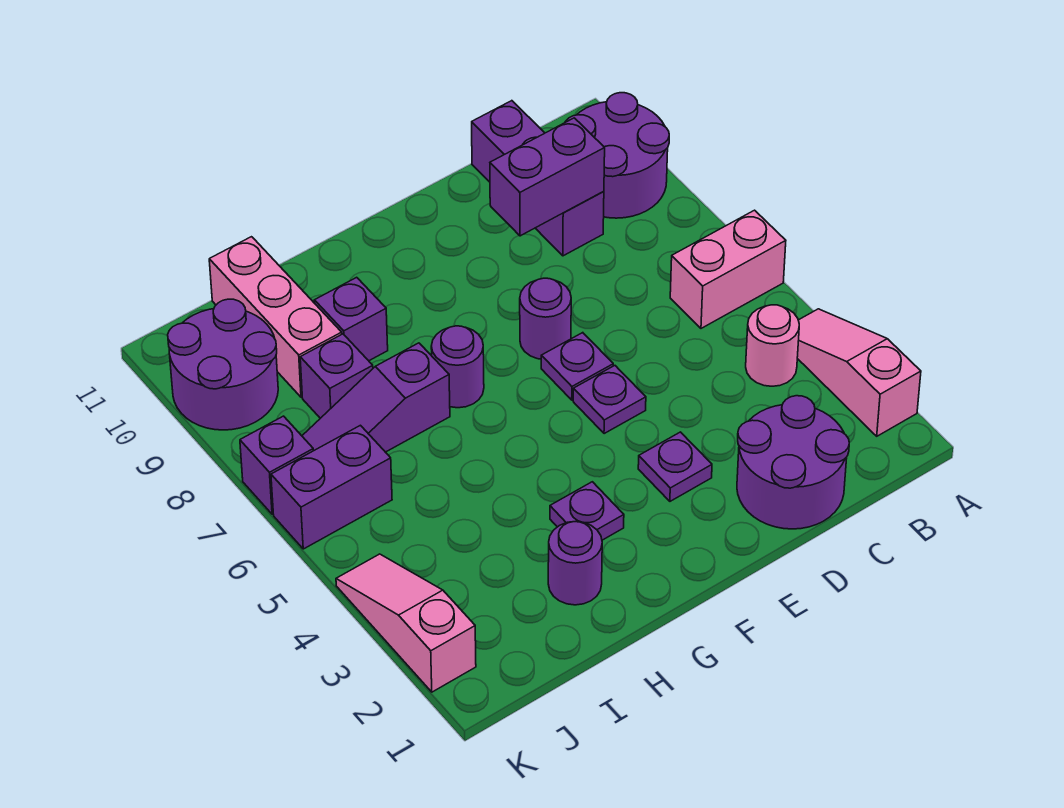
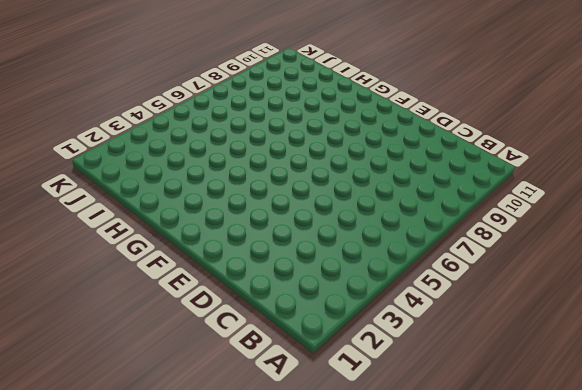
none -> pink slope A2:A4 level 1 top 2
none -> pink brick A6:B6 level 1
none -> purple round brick A9:B10 level 1

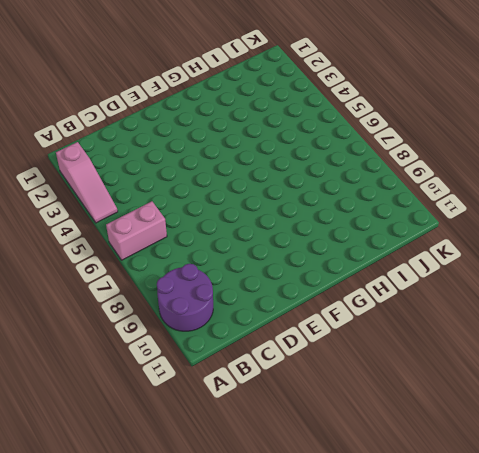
none -> pink round brick B4 level 1
none -> purple round brick C1:D2 level 1
none -> purple brick C9:C11 level 1

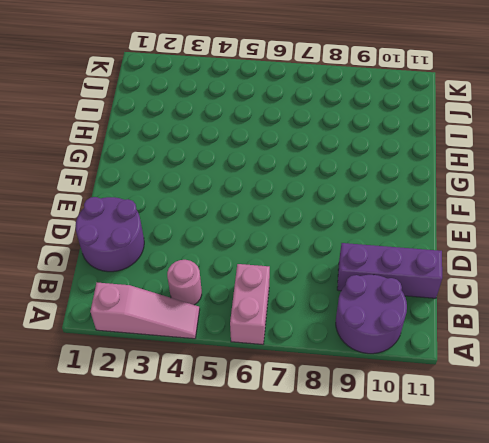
none -> purple plate E3 level 1
none -> purple plate E5 level 1
none -> purple plate E6 level 1

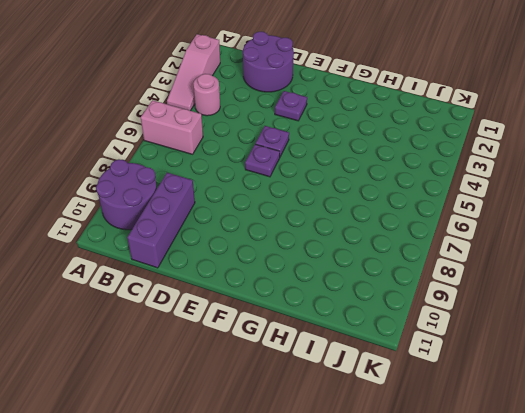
none -> purple round brick E7 level 1
none -> purple plate G3 level 1
none -> purple round brick G7 level 1

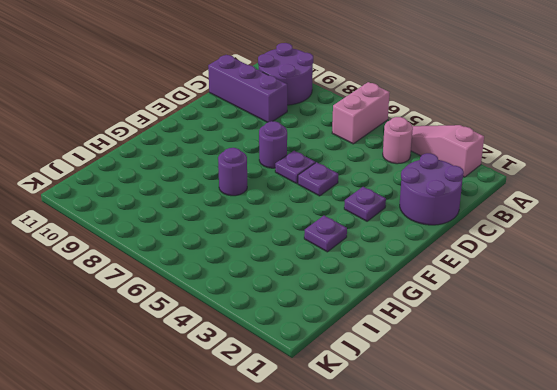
none -> purple round brick H2 level 1
none -> purple slope H7:J7 level 1 top H
none -> purple brick H9 level 1

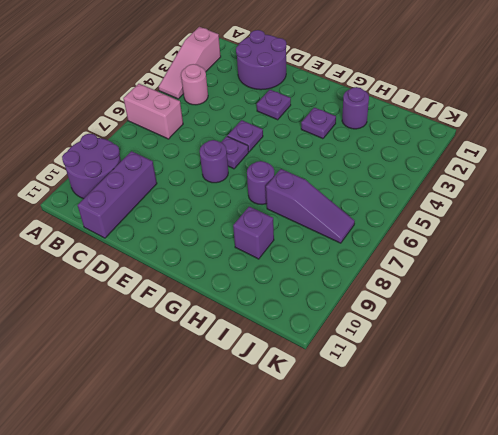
none -> purple brick I8 level 1
none -> pink brick I9:I11 level 1
none -> purple brick J6:K6 level 1

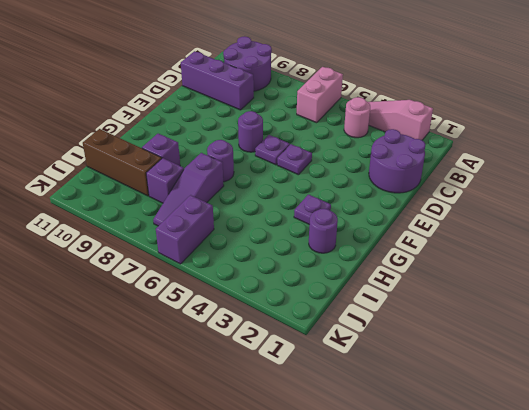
brown brick I9:I11 level 1 -> pink brick I9:I11 level 1
none -> purple plate E3 level 1
none -> purple round brick J9:K10 level 1
none -> pink slope K2:K4 level 1 top 2

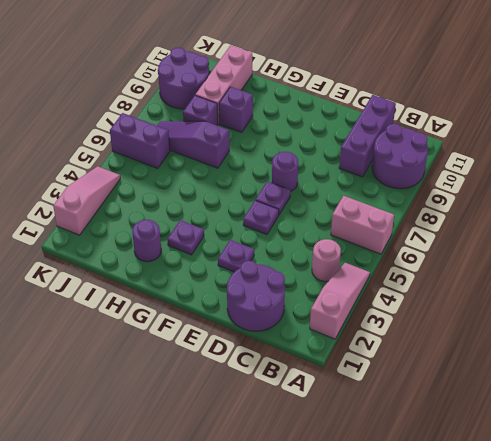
none -> purple round brick G7 level 1
none -> purple brick K7 level 1
none -> purple brick C9:D9 level 2

